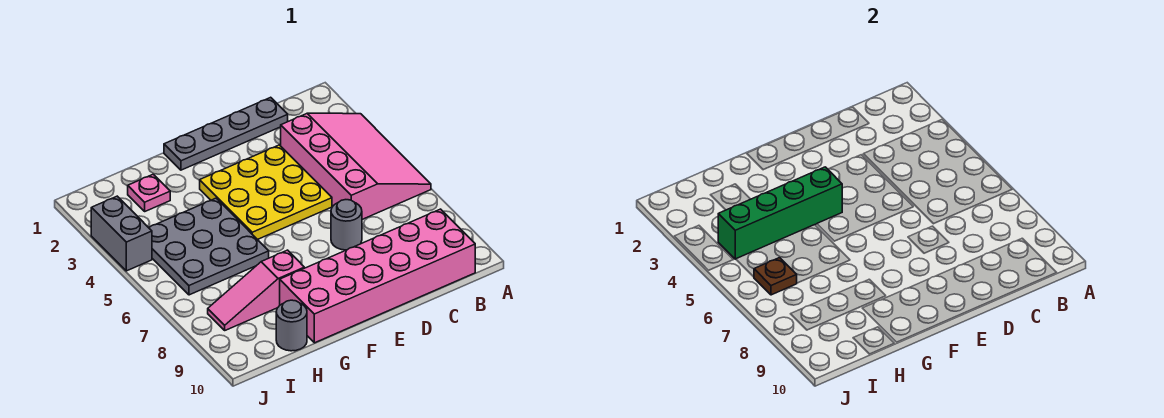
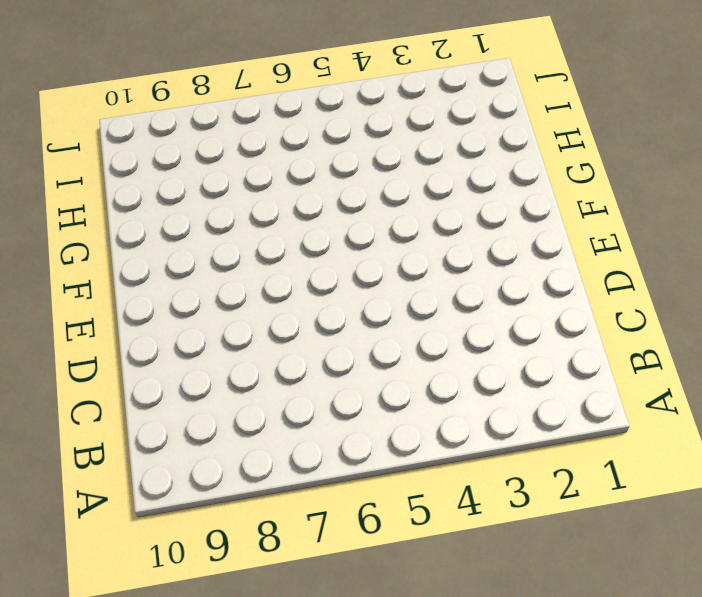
none -> pink slope A3:C6 level 1 top C
none -> pink brick B9:G10 level 1
none -> grey plate C1:F1 level 1

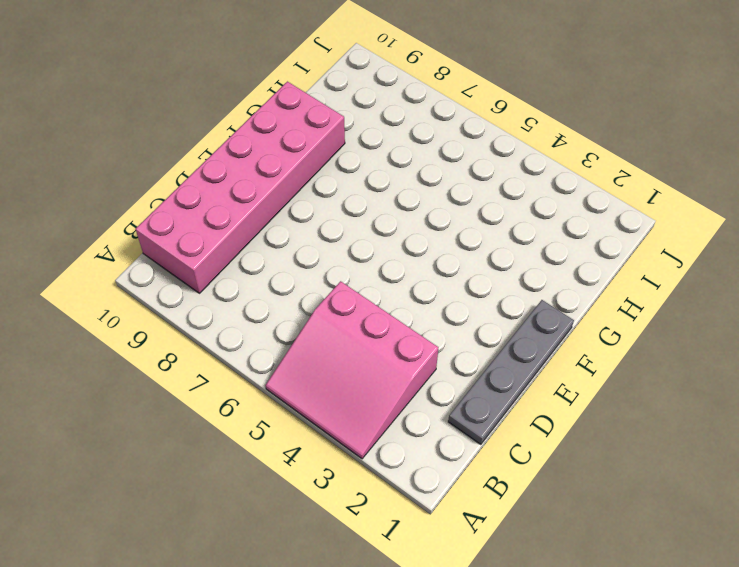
pink slope A3:C5 level 1 top C -> pink slope A3:C6 level 1 top C
none -> yellow plate D3:F5 level 1
none -> grey round brick D7 level 1
none -> grey plate G4:I6 level 1

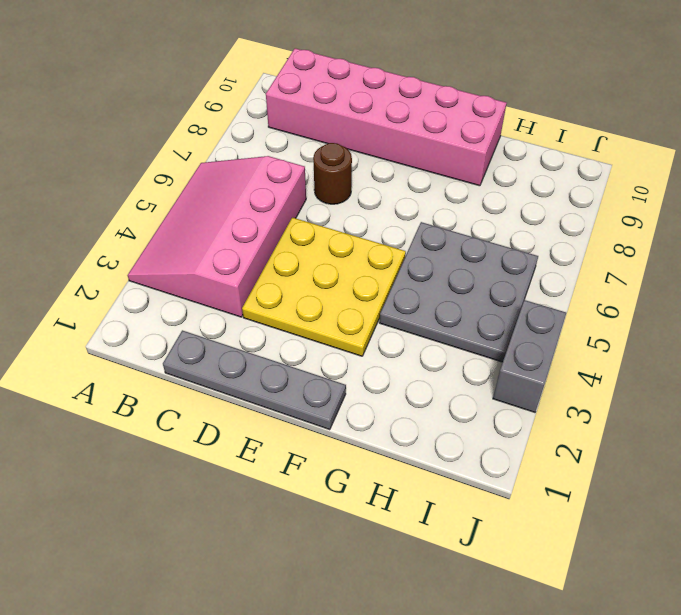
brown round brick D7 level 1 -> grey round brick D7 level 1
none -> pink slope G8:I8 level 1 top G
none -> pink plate H2 level 1
none -> grey round brick H10 level 1

